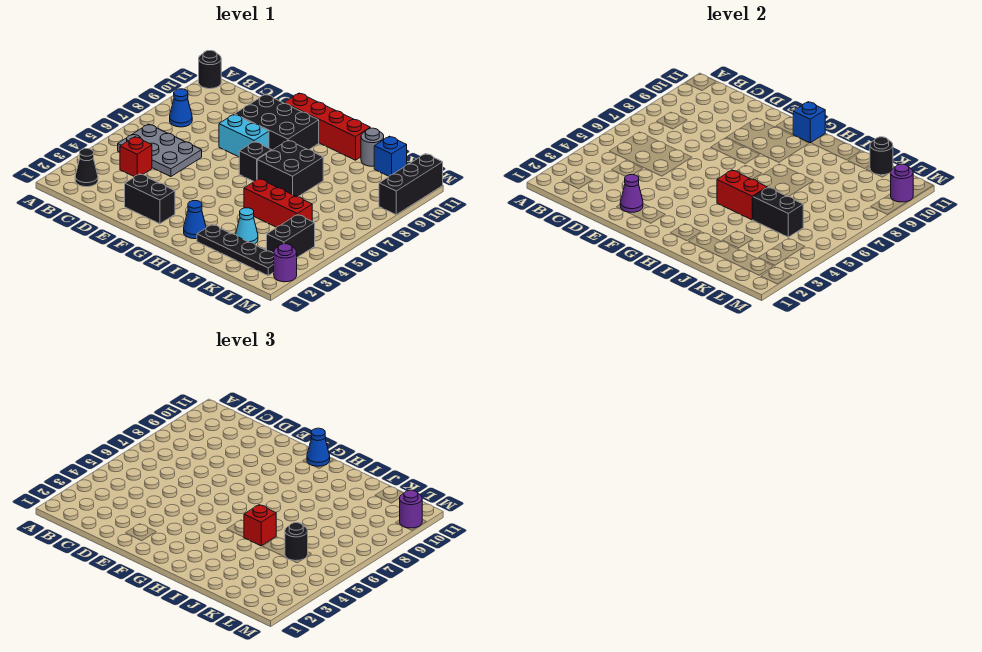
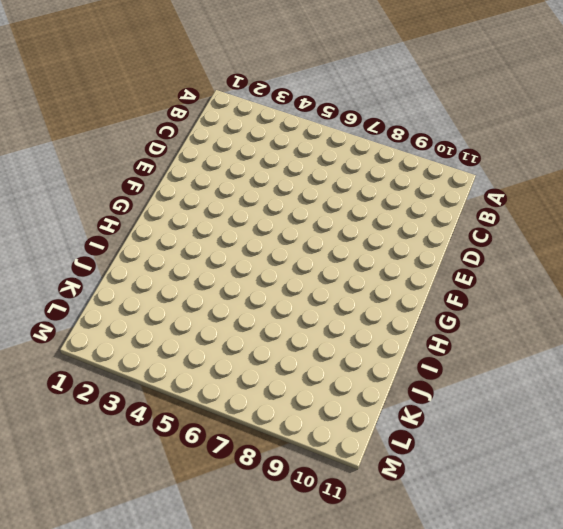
none -> black round brick A11 level 1
none -> black cone B2 level 1
none -> grey plate B5:D6 level 1
none -> blue cone B8 level 1

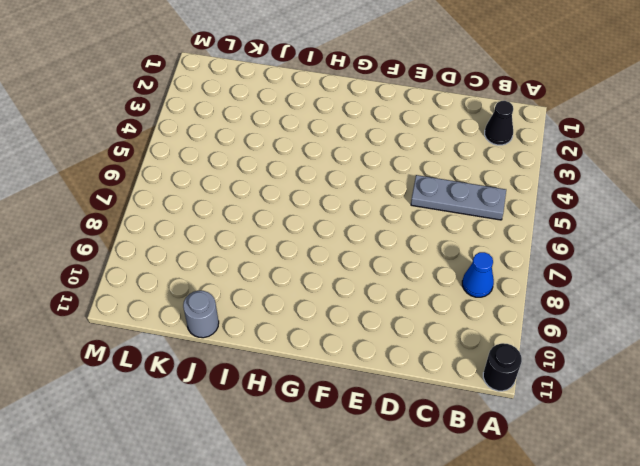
grey plate B5:D5 level 1 -> grey plate B5:D6 level 1
none -> red brick C4 level 1
none -> black brick E2:F2 level 1
none -> cyan brick E8:F8 level 1
none -> black brick E9:G10 level 1

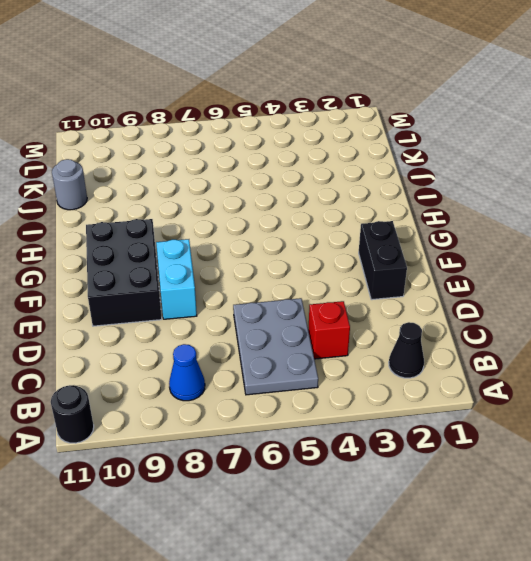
none -> red brick F11:I11 level 1
none -> black brick G7 level 1
none -> blue cone H2 level 1
none -> black brick H7:I8 level 1

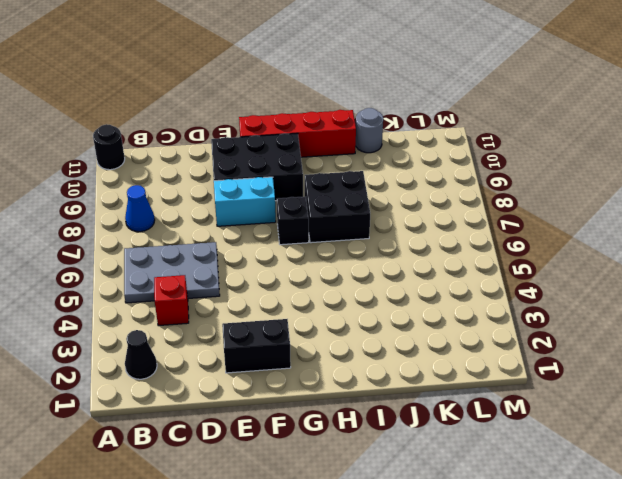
none -> blue cone H2 level 1
none -> black plate I2:L2 level 1
none -> red brick I5:K5 level 1
none -> cyan cone J3 level 1

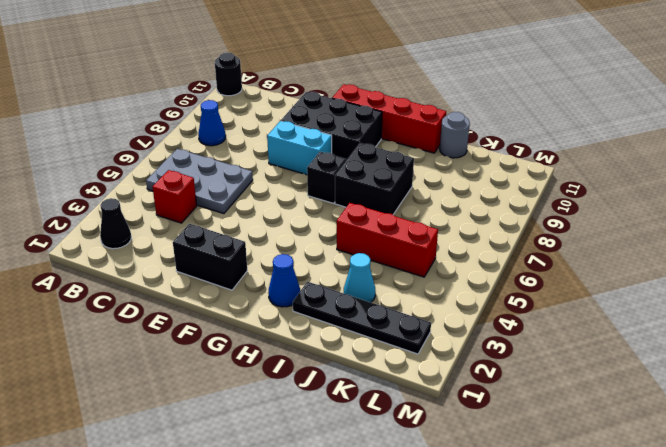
none -> blue brick K11 level 1
none -> black brick L3:L4 level 1
none -> purple round brick M2 level 1
none -> black brick M9:M11 level 1

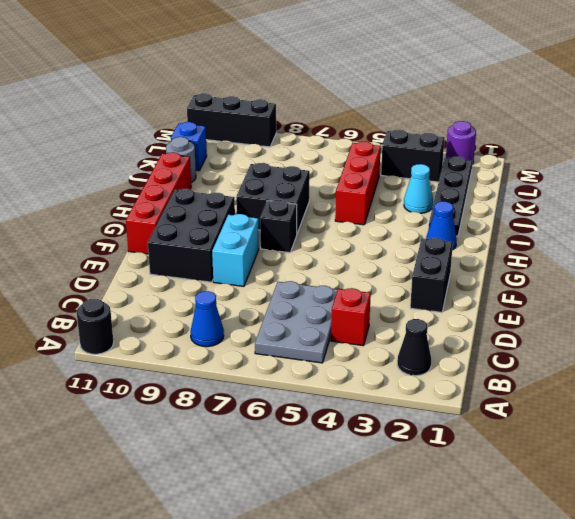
none -> purple cone E2 level 2
none -> blue brick G11 level 2
none -> red brick H5:I5 level 2
none -> black brick J5:K5 level 2

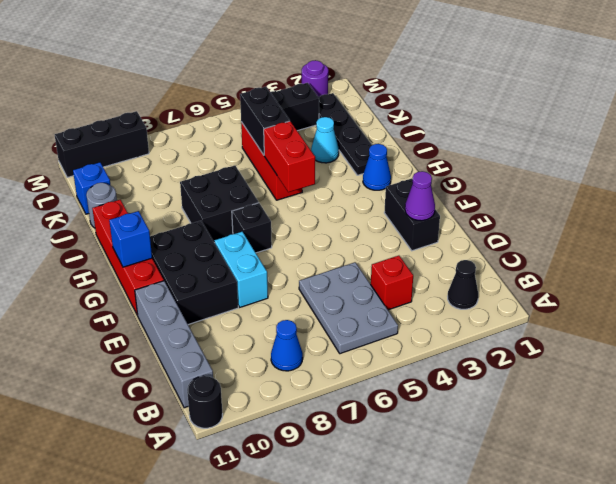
grey brick B11:E11 level 1 -> none
none -> black round brick K11 level 2
none -> purple round brick M10 level 2
none -> blue cone G11 level 3
none -> red brick I5 level 3

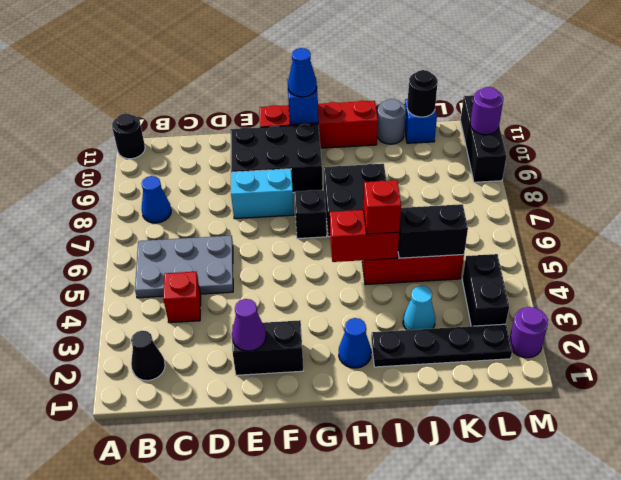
none -> black round brick K5 level 3
none -> purple round brick M10 level 3

